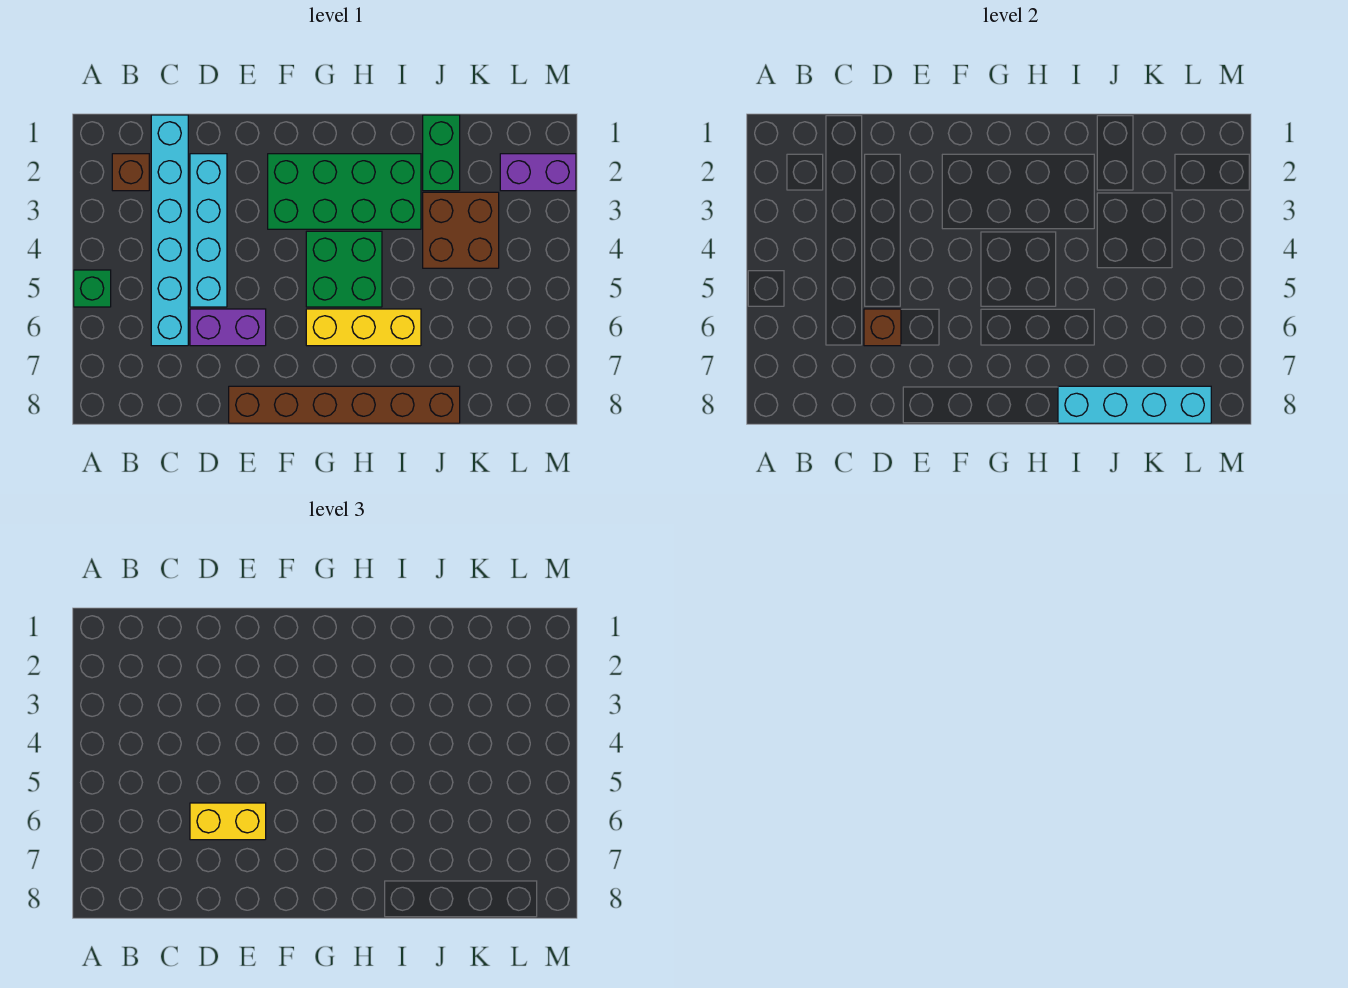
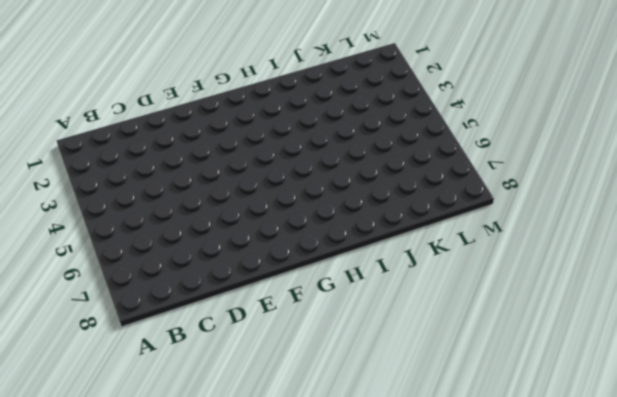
none -> green brick A5 level 1
none -> brown brick B2 level 1
none -> cyan brick C1:C6 level 1

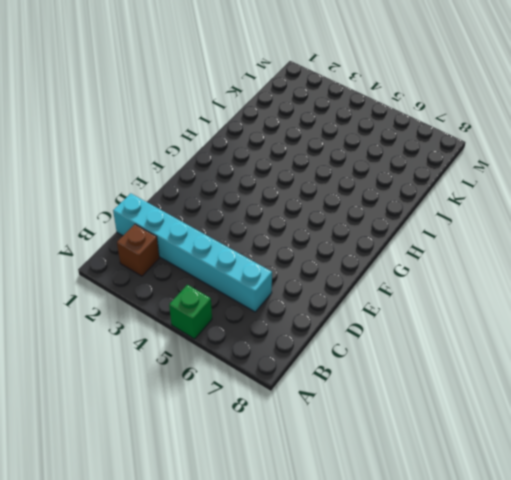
none -> cyan brick D2:D5 level 1
none -> purple brick D6:E6 level 1
none -> brown brick E8:J8 level 1

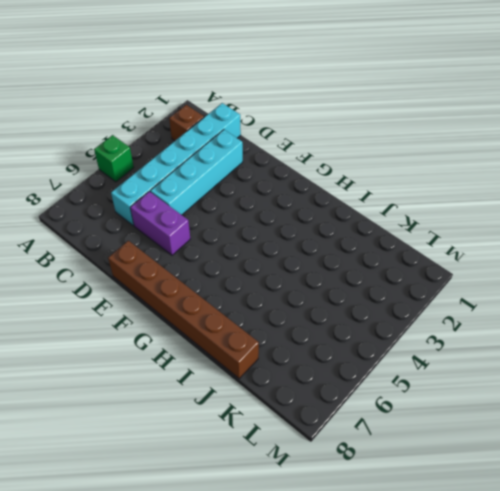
none -> green brick F2:I3 level 1
none -> green brick G4:H5 level 1
none -> yellow brick G6:I6 level 1

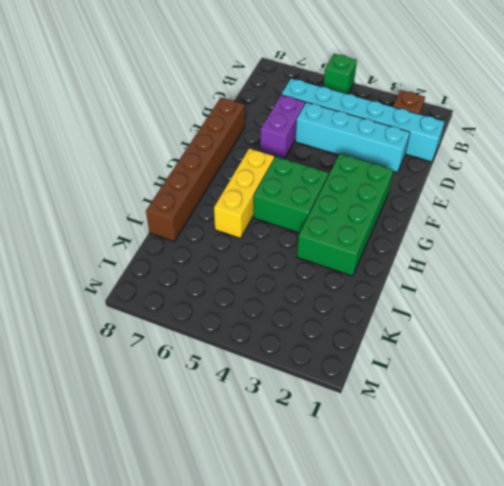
none -> green brick J1:J2 level 1
none -> brown brick J3:K4 level 1
none -> purple brick L2:M2 level 1

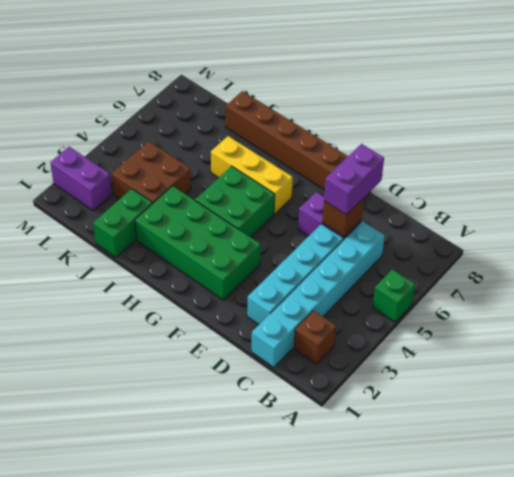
purple brick D6:D7 level 3 -> yellow brick D6:E6 level 3
none -> cyan brick I8:L8 level 2

